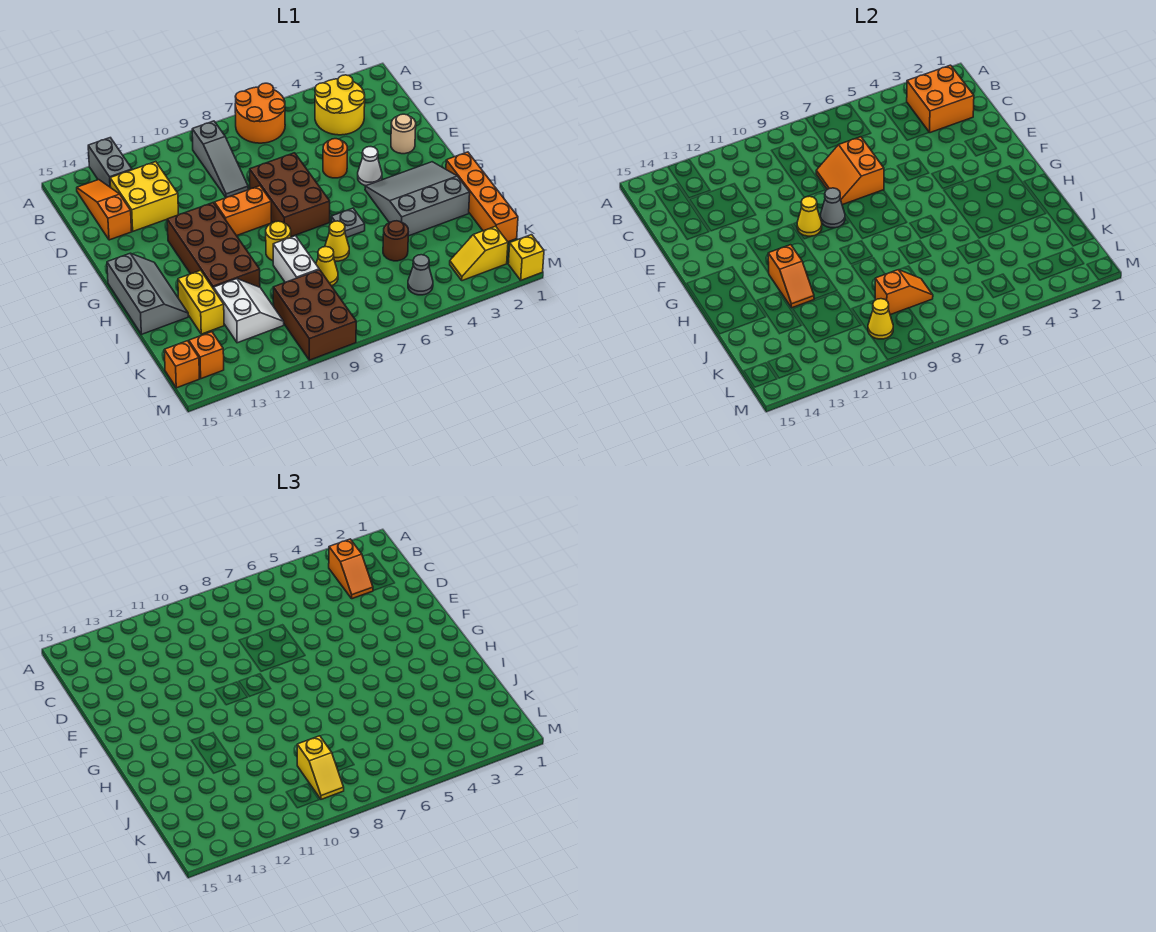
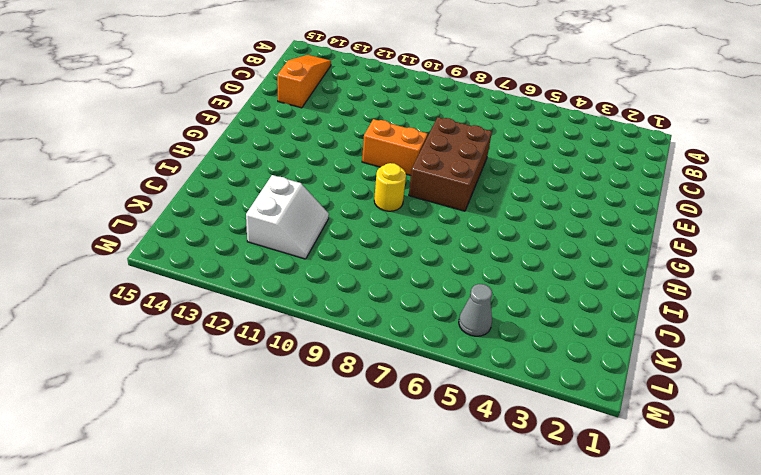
none -> orange round brick A6:B7 level 1
none -> grey brick A13:B13 level 1
none -> yellow round brick B3:C4 level 1
none -> grey slope B9:D9 level 1 top B

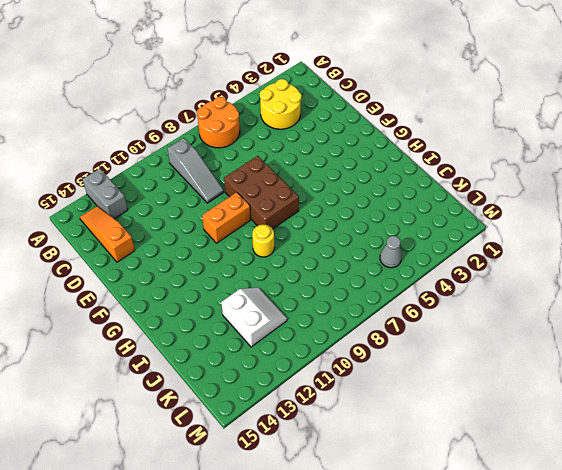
none -> yellow brick C12:D13 level 1
none -> tan round brick E2 level 1
none -> orange round brick E5 level 1
none -> white cone F4 level 1

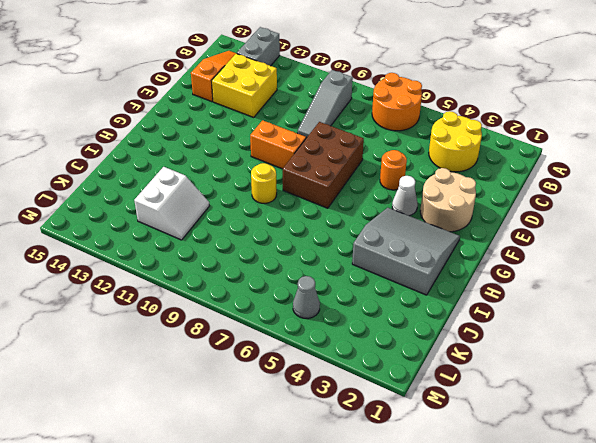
tan round brick E2:F3 level 1 -> tan round brick E2 level 1
none -> brown brick F11:I12 level 1
none -> grey slope G14:I15 level 1 top 15
none -> orange brick H1:K1 level 1
none -> grey plate H6 level 1

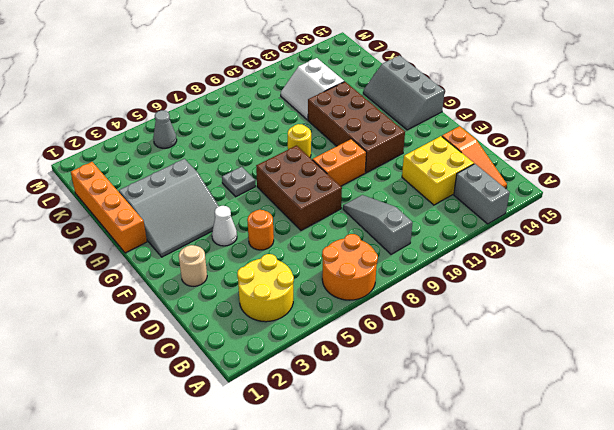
none -> yellow cone I7 level 1
none -> white brick I9:J9 level 1
none -> yellow brick I13:J13 level 1
none -> brown round brick J5 level 1

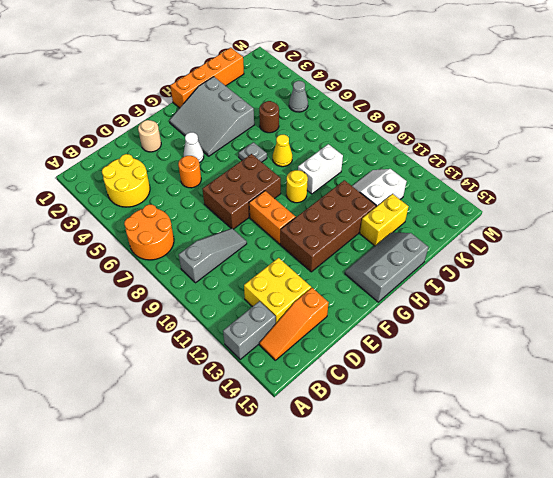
none -> yellow cone J8 level 1
none -> brown brick K9:M10 level 1
none -> yellow slope L2:L3 level 1 top 2
none -> orange brick L14 level 1

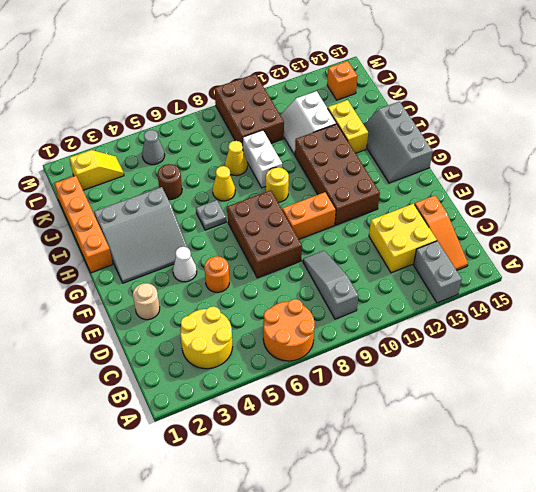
none -> orange brick L15 level 1
none -> yellow brick M1 level 1
none -> orange brick B2:C3 level 2
none -> orange slope D7:E8 level 2 top 7

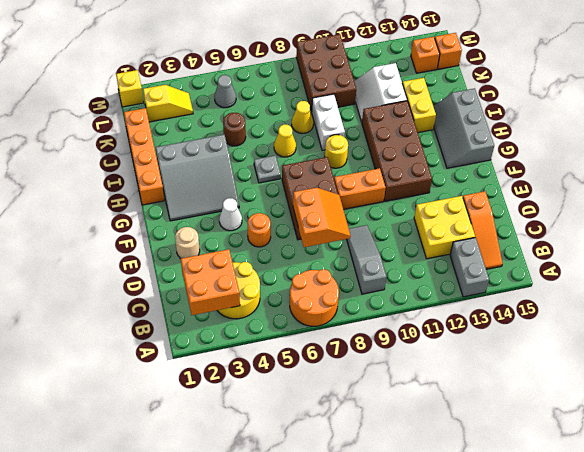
none -> grey cone F9 level 2
none -> yellow cone F10 level 2
none -> orange slope H12:I12 level 2 top H
none -> orange slope K8:K9 level 2 top 9

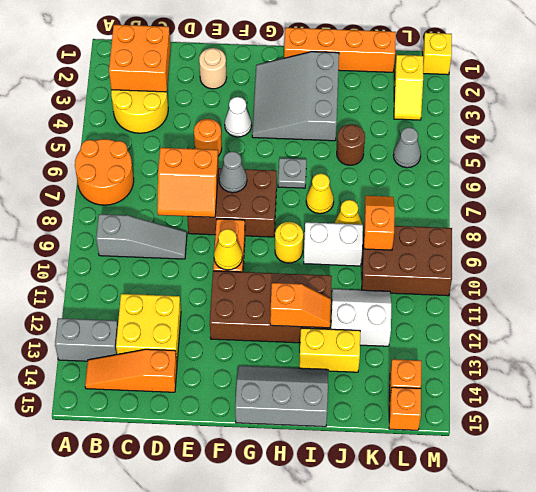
grey cone F7 level 2 -> grey cone F9 level 2
none -> yellow cone L10 level 2
none -> orange slope B3:C3 level 3 top B
none -> yellow slope K9:L9 level 3 top K

